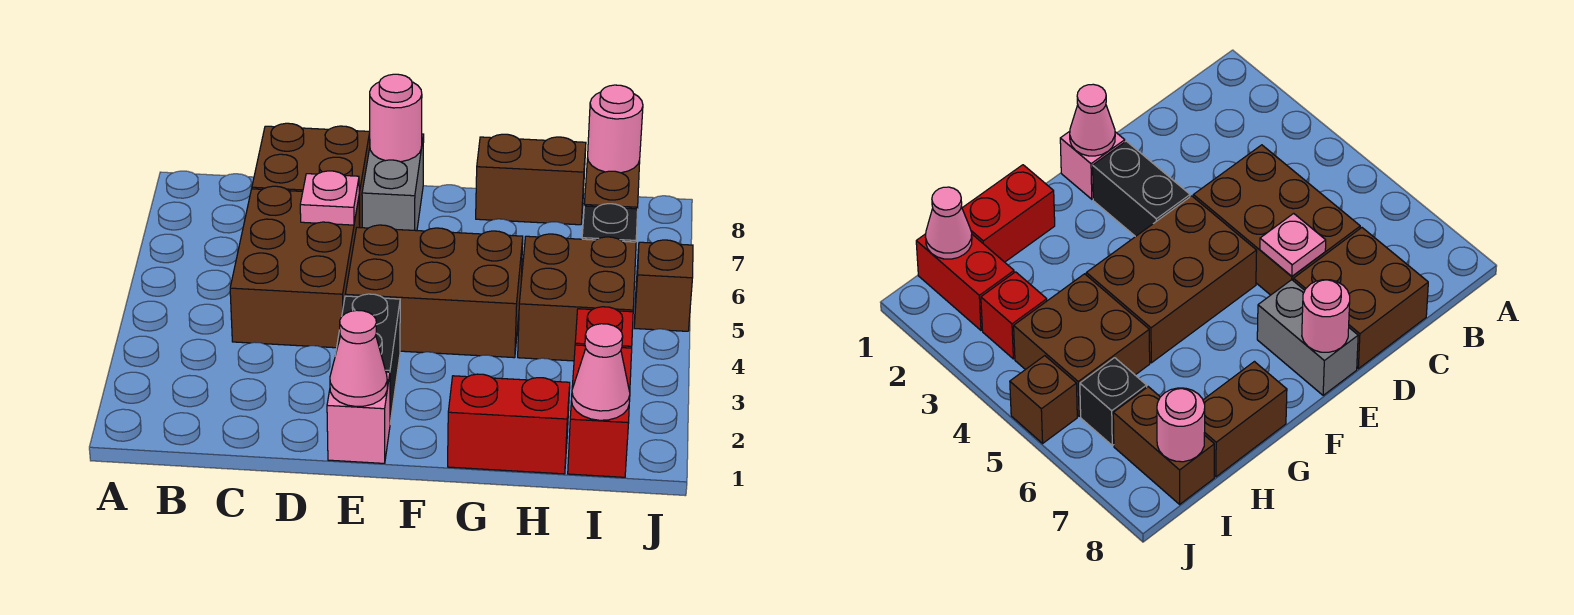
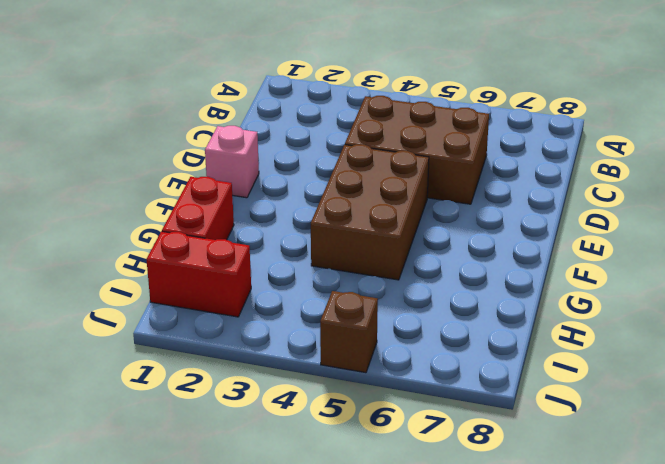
none -> brown brick C7:D8 level 1
none -> black brick E2:E3 level 1
none -> grey brick E7:E8 level 1

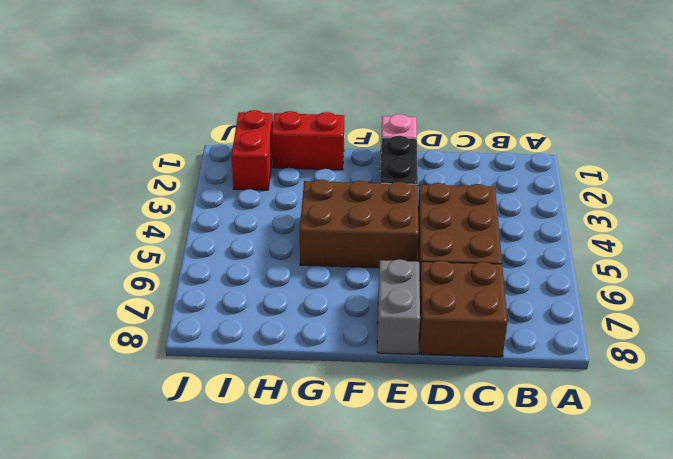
none -> brown brick G8:H8 level 1
none -> brown brick H4:I5 level 1
none -> red brick I3 level 1

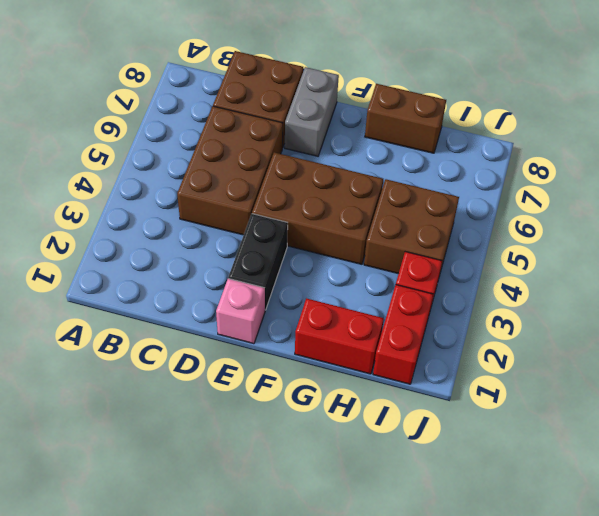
none -> black brick I6 level 1
none -> brown brick I7:I8 level 1
none -> brown brick J5 level 1

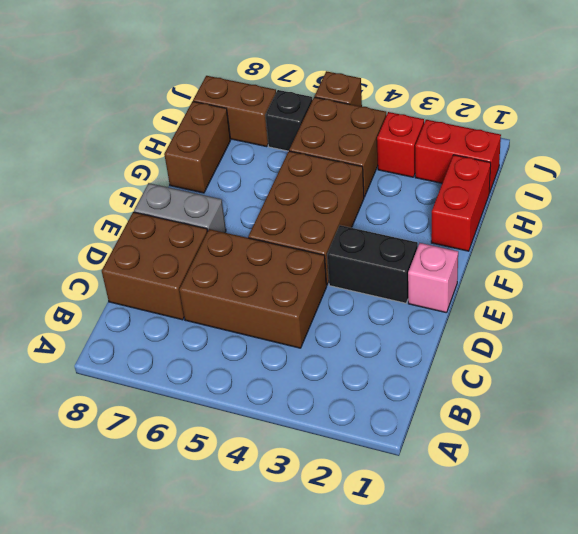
none -> pink plate D6 level 2
none -> pink cone E1 level 2
none -> pink round brick E8 level 2

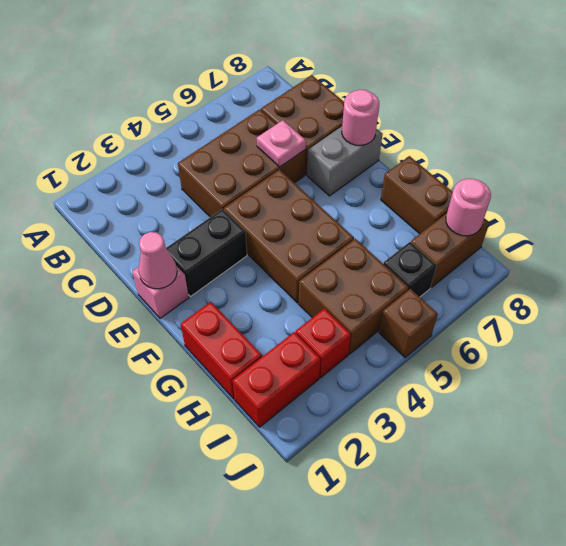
none -> pink cone I1 level 2

